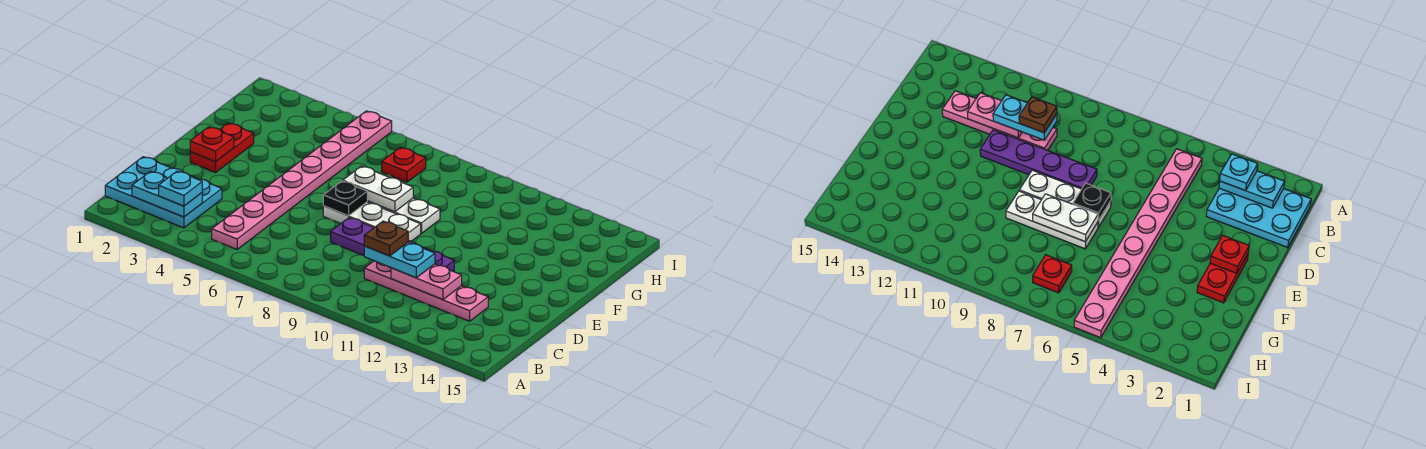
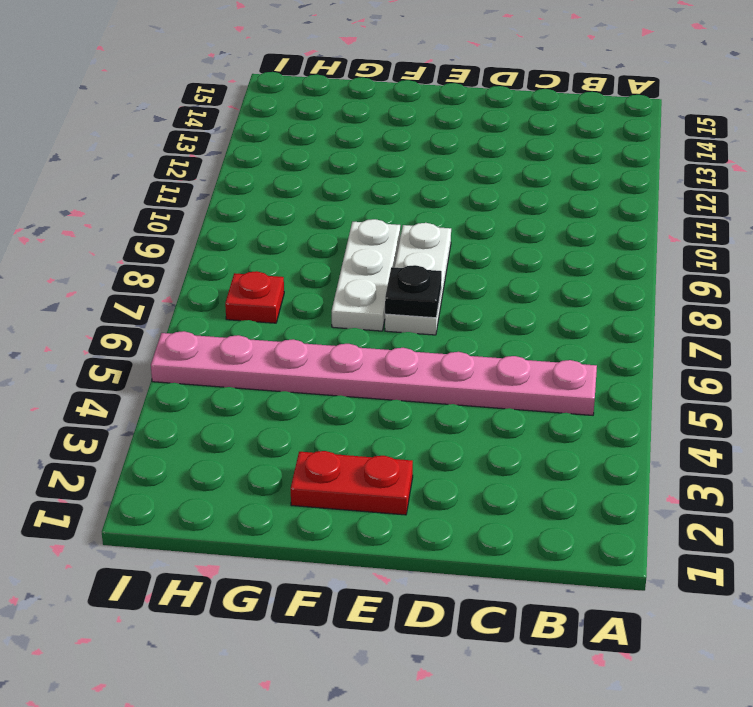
none -> cyan plate B1:C3 level 1
none -> pink plate C10:C13 level 1
none -> purple plate D8:D11 level 1

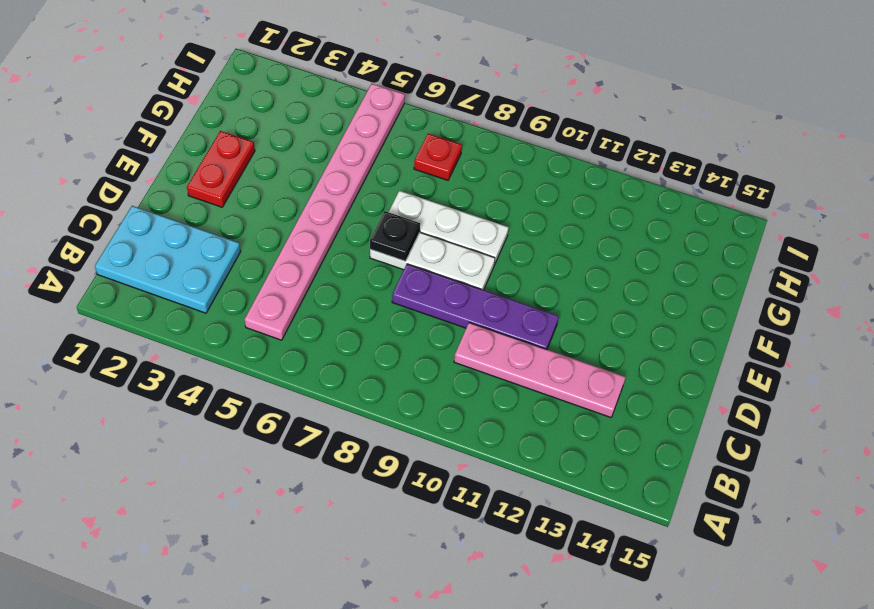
none -> cyan plate B2:B3 level 2
none -> pink plate C11:C12 level 2
none -> red plate E2 level 2

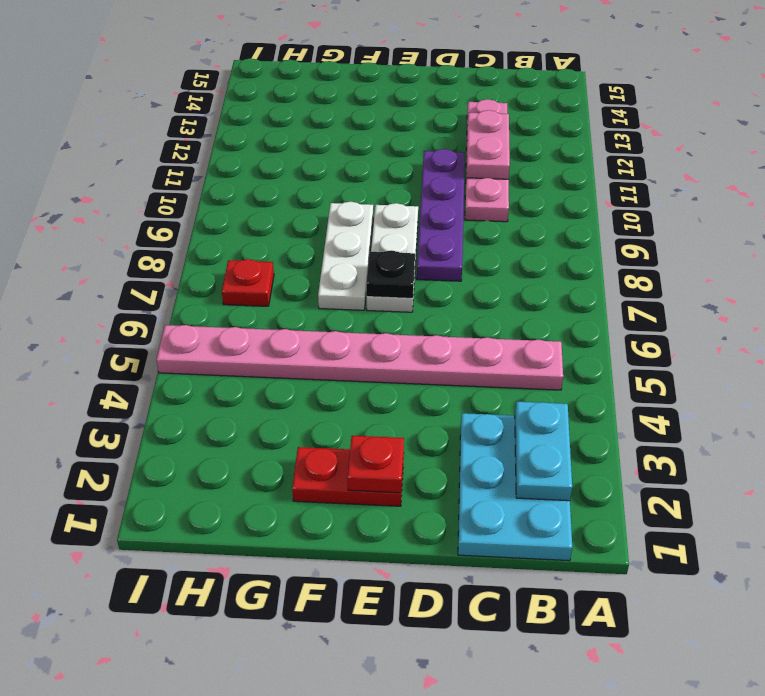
none -> white plate F7:F8 level 2
none -> cyan plate B3 level 3
none -> cyan plate C10:C11 level 3

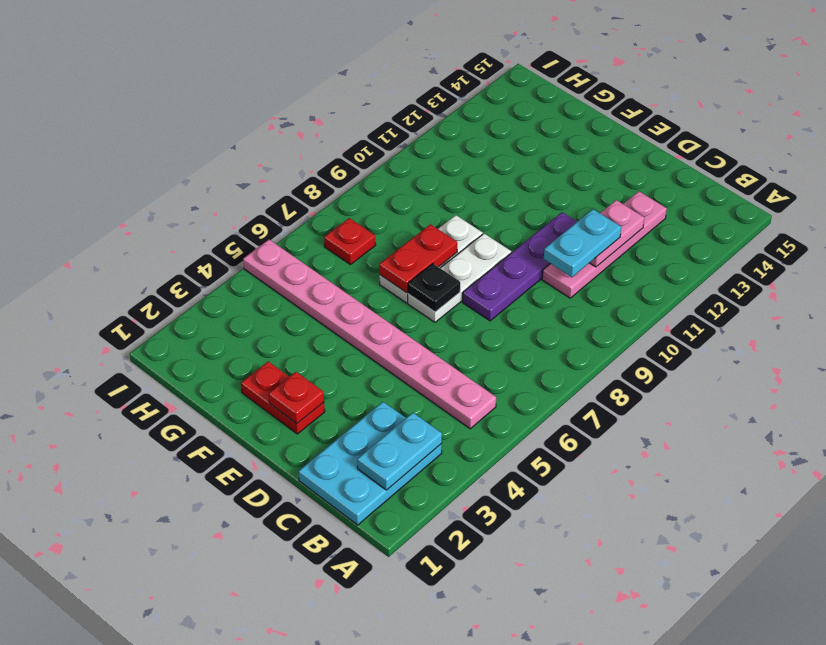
red plate F7:F8 level 2 -> white plate F7:F8 level 2
none -> cyan plate B3 level 3
none -> brown plate C10 level 4

